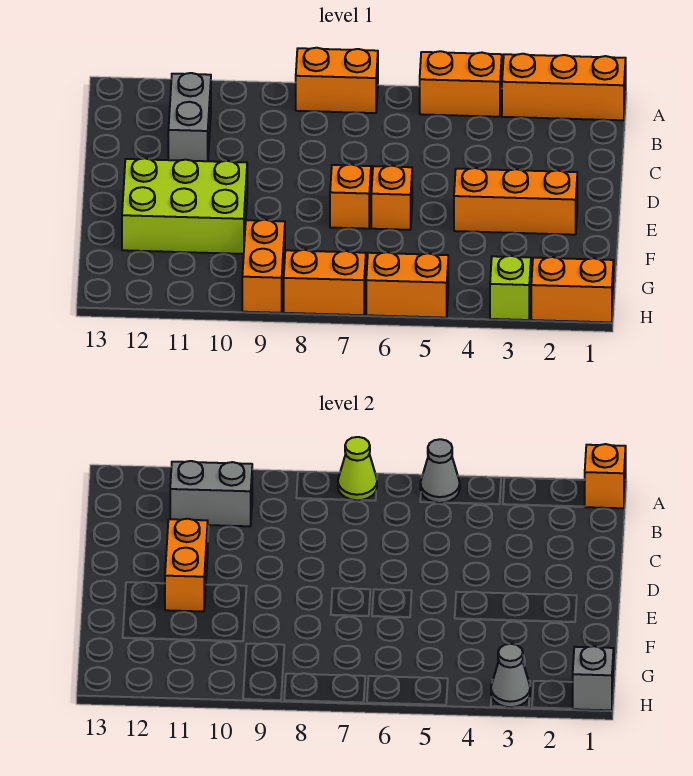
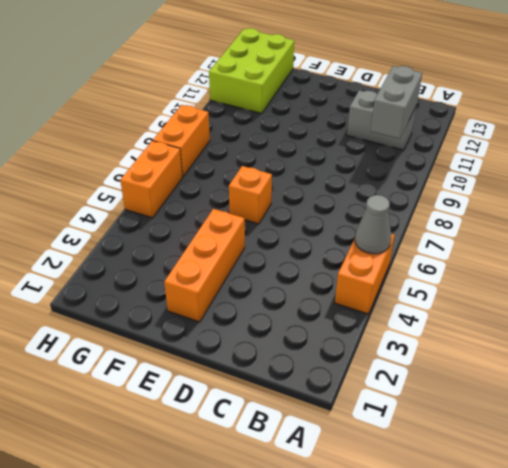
lime brick G11:H13 level 1 -> lime brick E10:F12 level 1
none -> orange brick A1:A3 level 1
none -> orange brick A7:A8 level 1
none -> orange brick E7 level 1

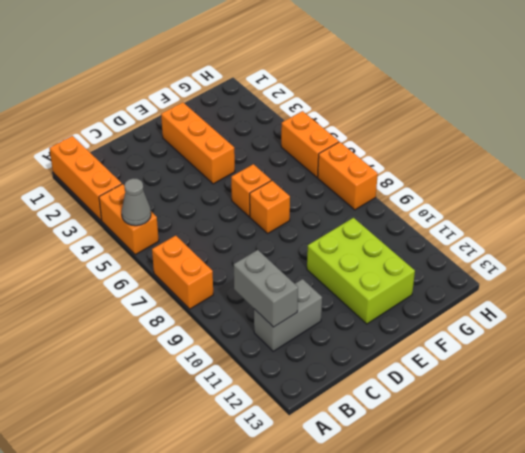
none -> orange brick G9:H9 level 1
none -> orange brick H1:H2 level 1
none -> lime brick H3 level 1

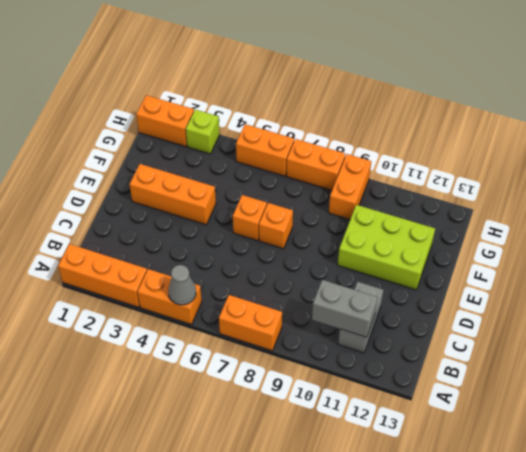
none -> orange brick A1 level 2
none -> lime cone A7 level 2
none -> orange brick D11:E11 level 2

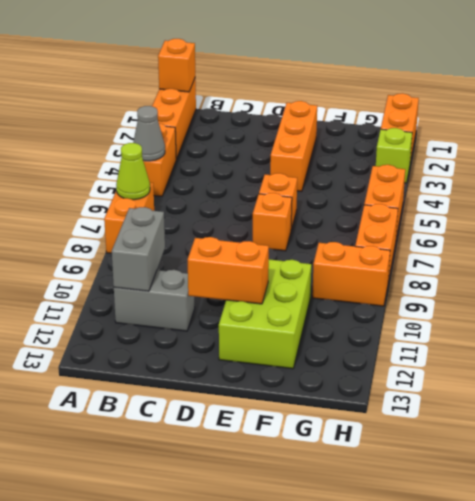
none -> grey brick H1 level 2
none -> grey cone H3 level 2

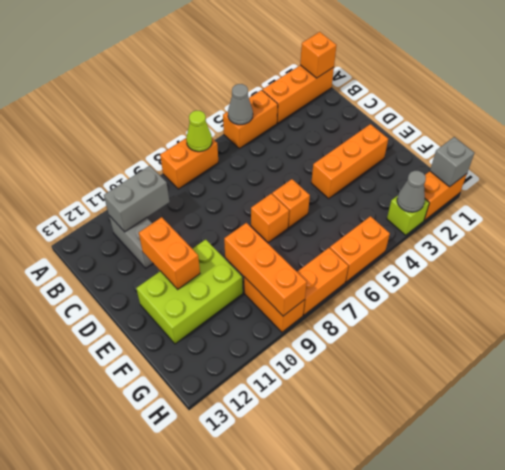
orange brick F9:H9 level 2 -> none

